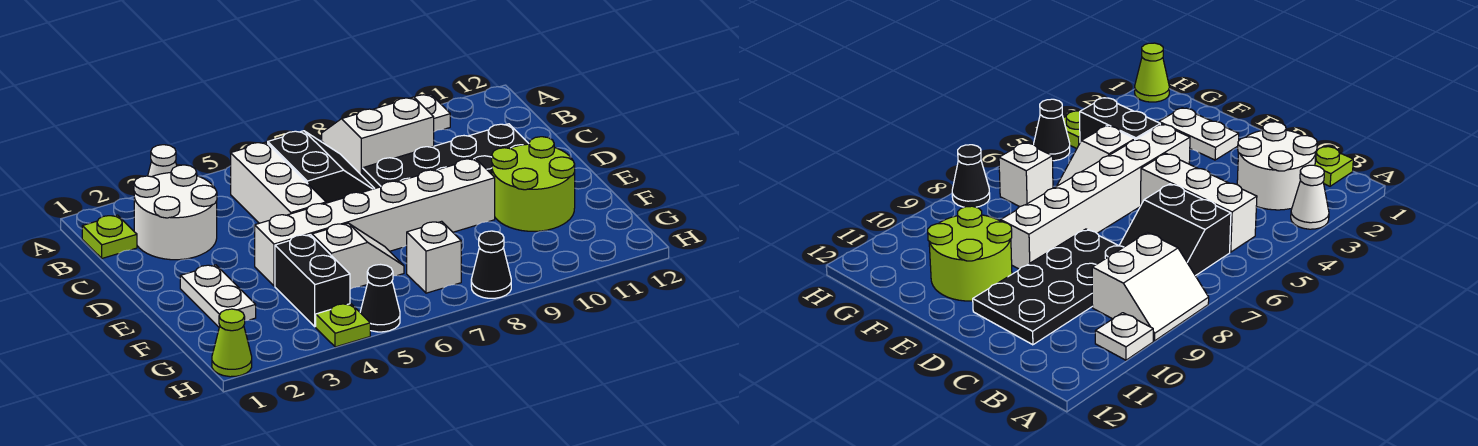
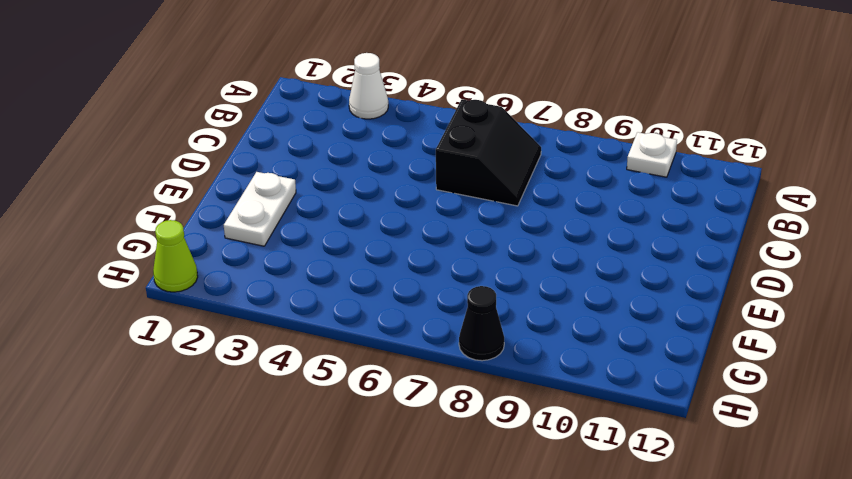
none -> white slope A8:B9 level 1 top B
none -> lime plate B1 level 1
none -> white round brick B2:C3 level 1

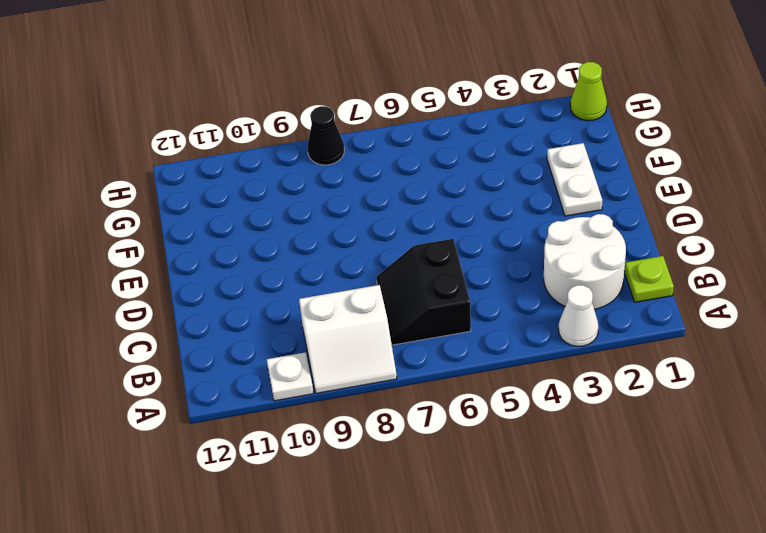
none -> white brick B5:D5 level 1
none -> black plate C8:D11 level 1
none -> white brick E4:E9 level 1

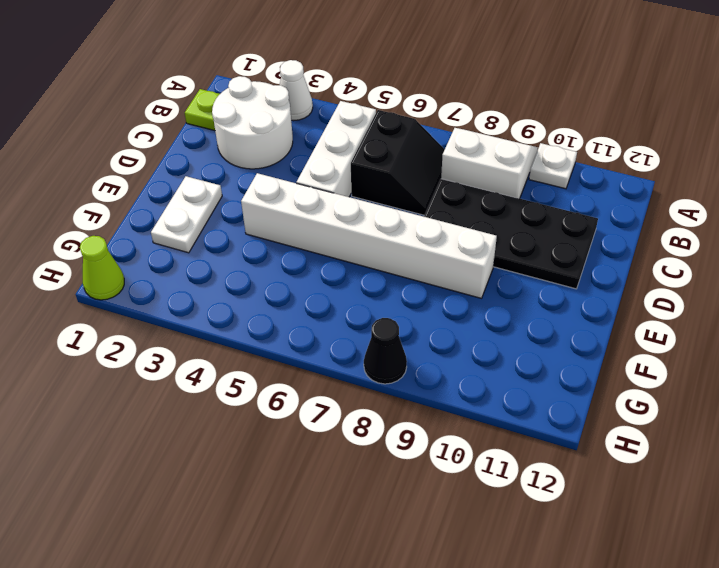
none -> lime round brick E10:F11 level 1
none -> black brick F4:G4 level 1
none -> white slope F5:F6 level 1 top 5

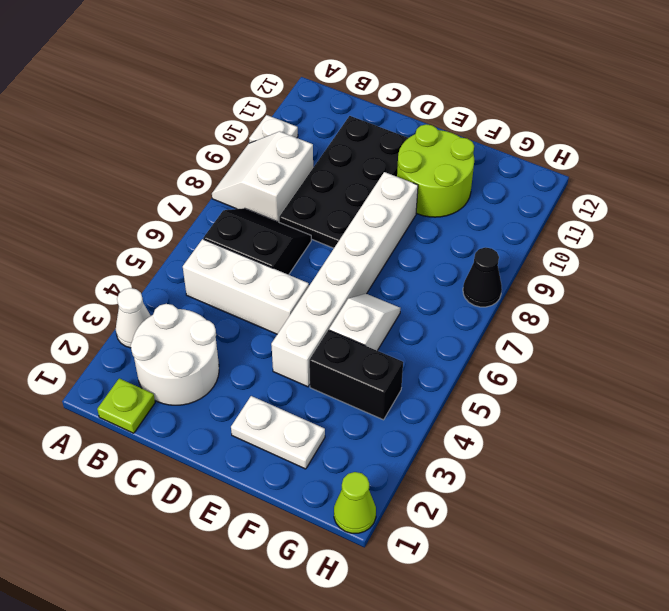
none -> white brick G7 level 1
none -> lime plate H4 level 1
none -> black cone H5 level 1

